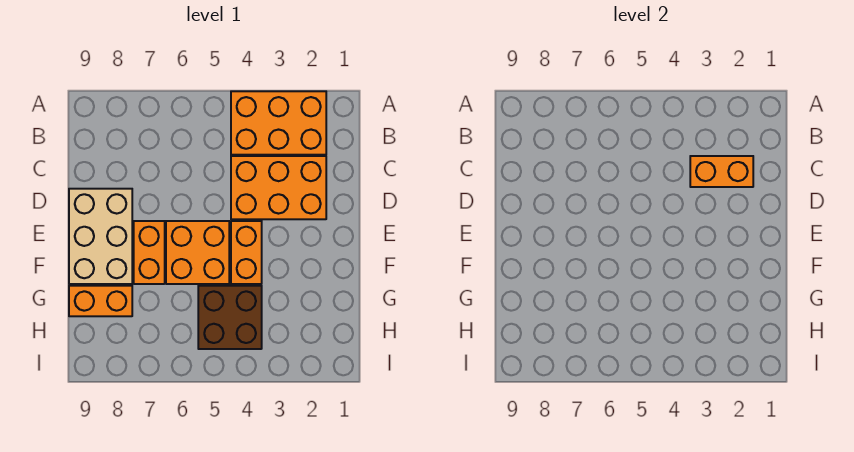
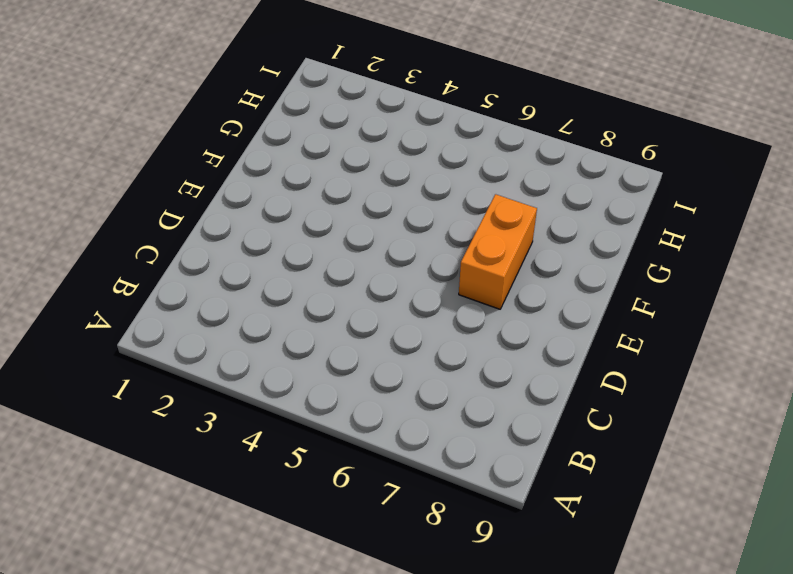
none -> orange brick A2:B4 level 1
none -> orange brick C2:D4 level 1

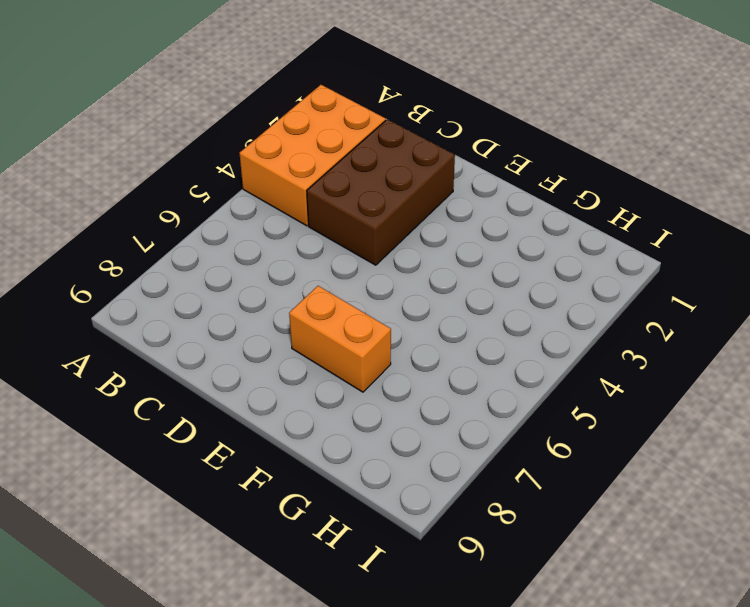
brown brick C2:D4 level 1 -> orange brick C2:D4 level 1
none -> tan brick D8:F9 level 1
none -> orange brick E4:F4 level 1

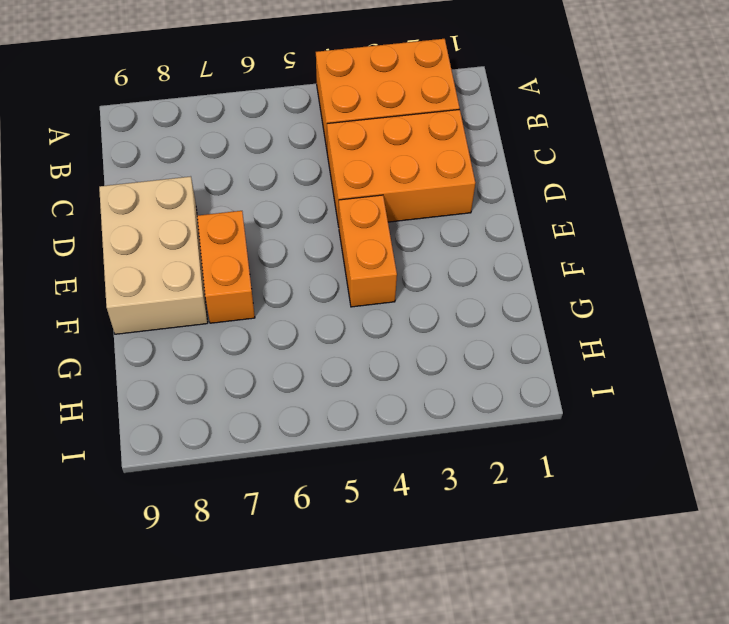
none -> orange brick E5:F6 level 1
none -> brown brick G4:H5 level 1

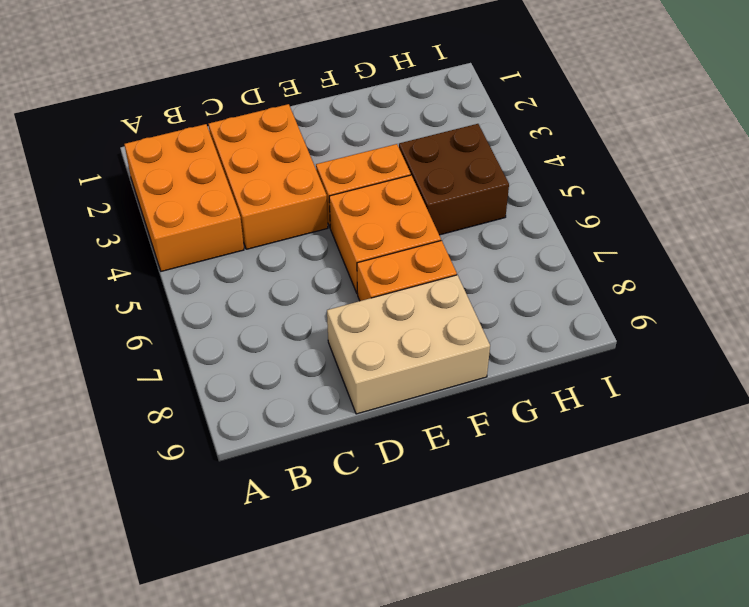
none -> orange brick G8:G9 level 1
none -> orange brick C2:C3 level 2

